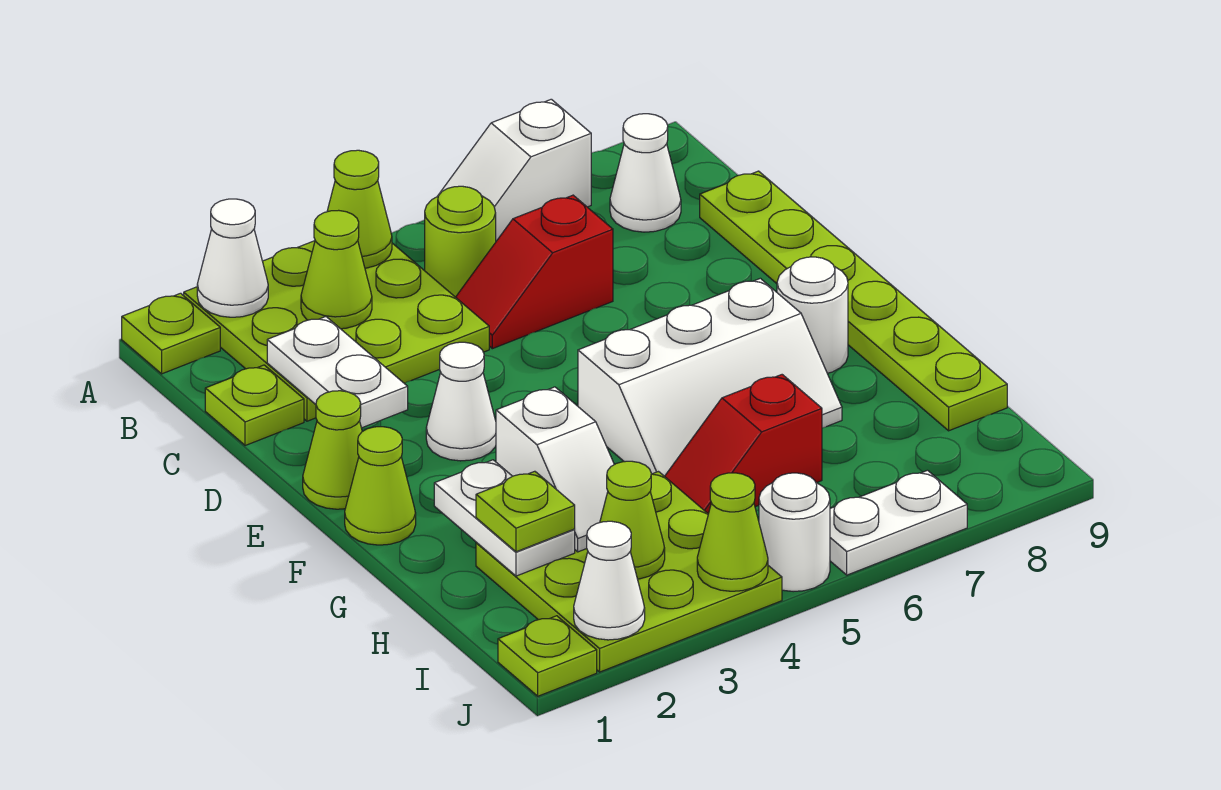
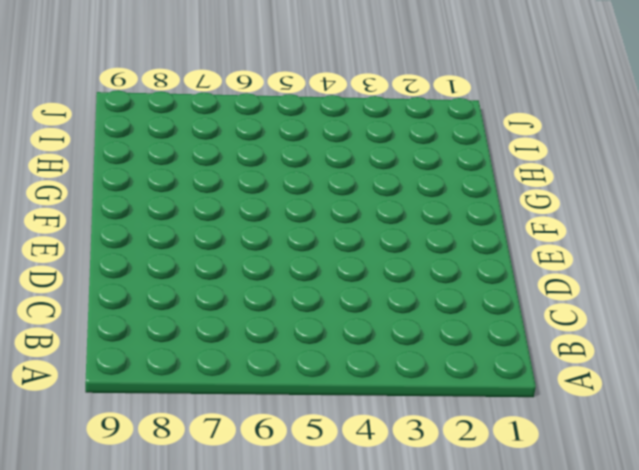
none -> lime plate A1 level 1
none -> lime plate A2:C4 level 1
none -> white slope A6:A7 level 1 top 7

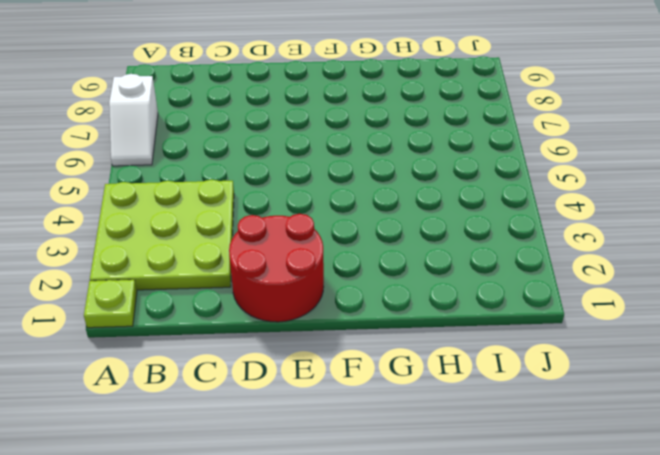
red round brick D1:E2 level 1 -> lime cone E1 level 1
none -> lime round brick B5 level 1
none -> white cone B8 level 1
none -> lime plate C1 level 1

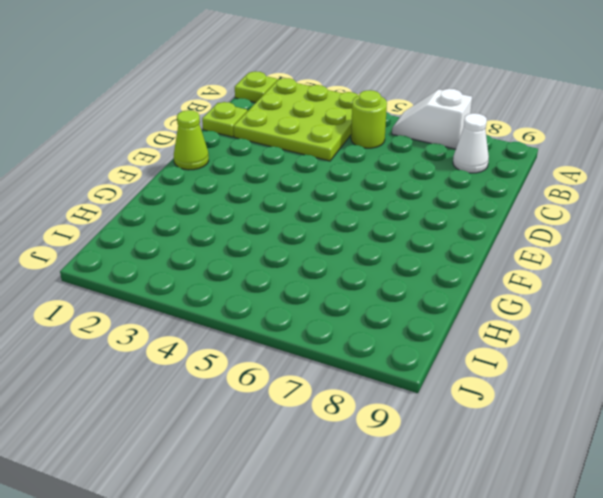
none -> red slope C5:C6 level 1 top 6
none -> lime plate C9:H9 level 1
none -> white cone E3 level 1

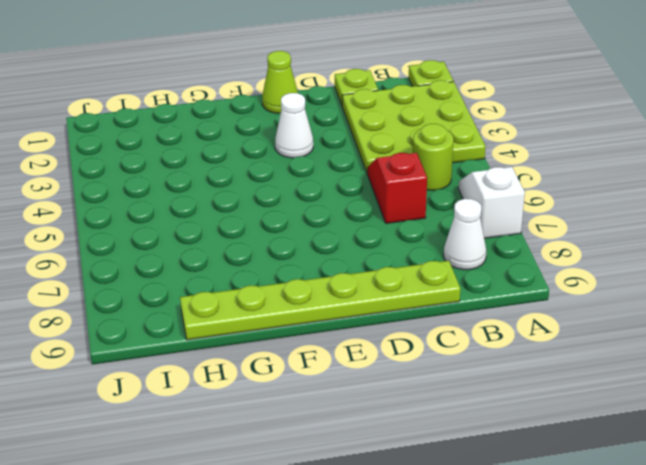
none -> lime cone F1 level 1
none -> white slope F5:G7 level 1 top F
none -> white round brick F8 level 1

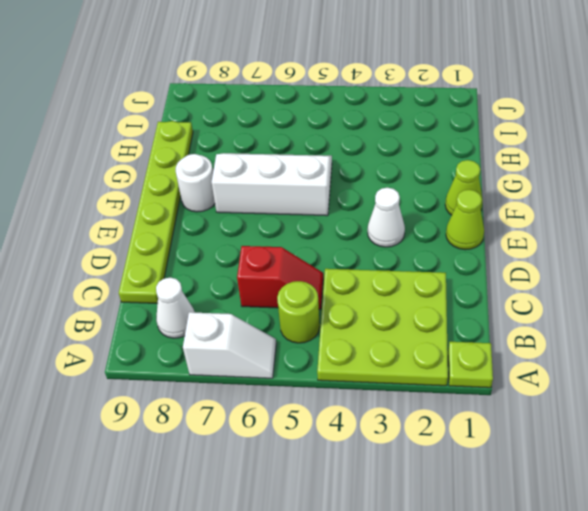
none -> lime plate C1 level 1
none -> lime plate H2:J4 level 1
none -> red slope H5:H6 level 1 top 6

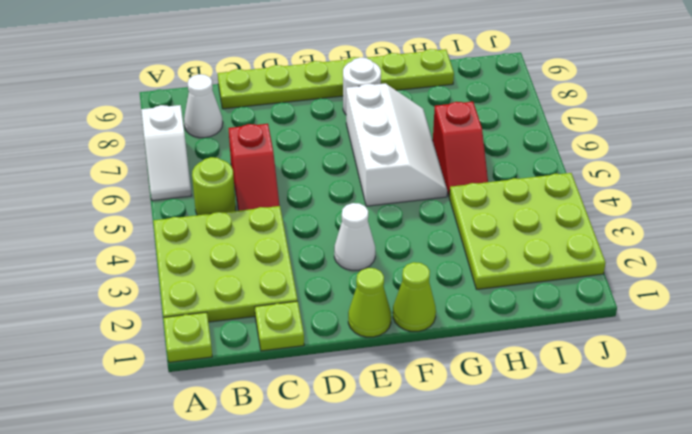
none -> lime plate J1 level 1
none -> white round brick J5 level 1
none -> white plate J6:J7 level 1

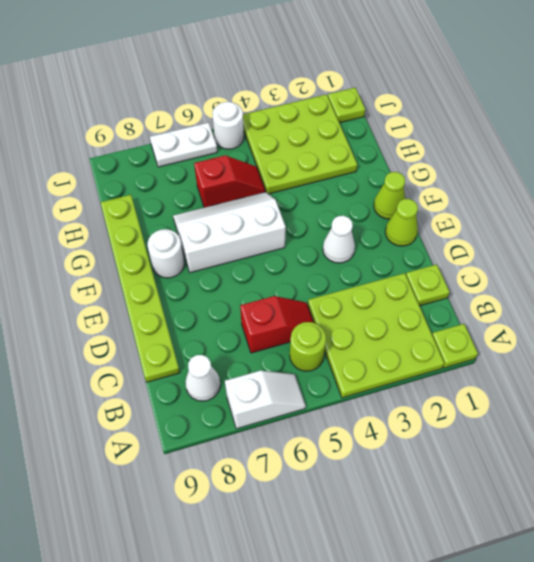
none -> white cone A2 level 2
none -> lime cone A4 level 2
none -> lime cone B3 level 2

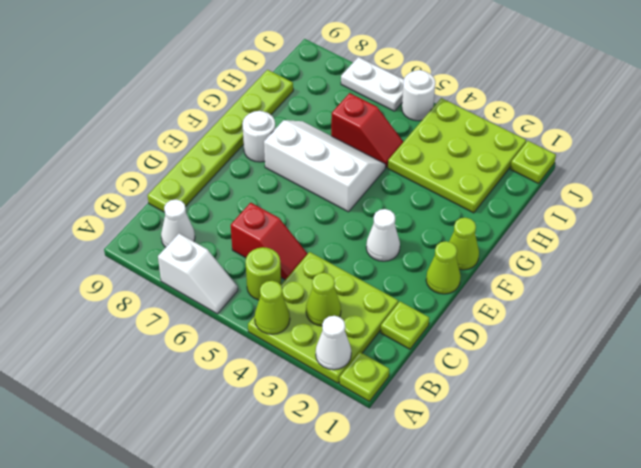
none -> white plate C2:D2 level 2
none -> white plate G2:H2 level 2
none -> white slope G3:H3 level 2 top G

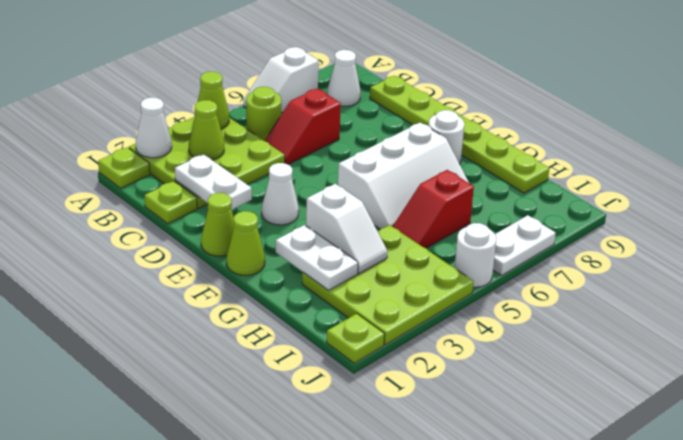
none -> lime cone I3 level 2
none -> white cone J2 level 2
none -> lime cone J4 level 2

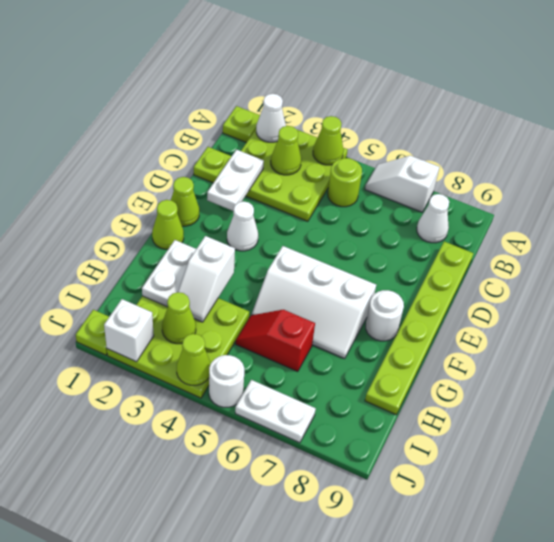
white brick J2 level 2 -> white cone J2 level 2
none -> red slope C5:C6 level 1 top 6
none -> lime plate H2 level 3

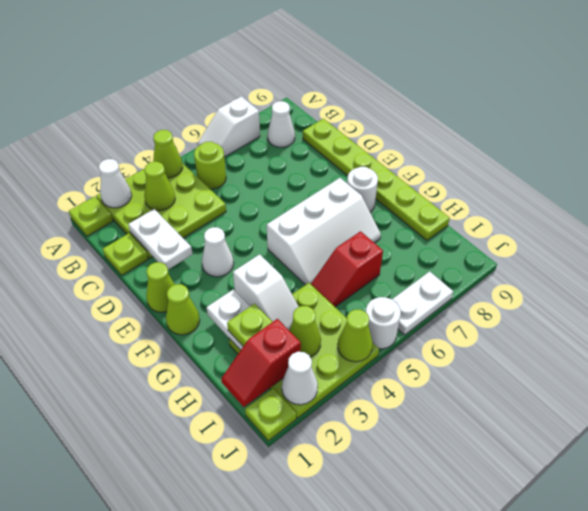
red slope I1:I2 level 2 top 2 -> red slope C5:C6 level 1 top 6

